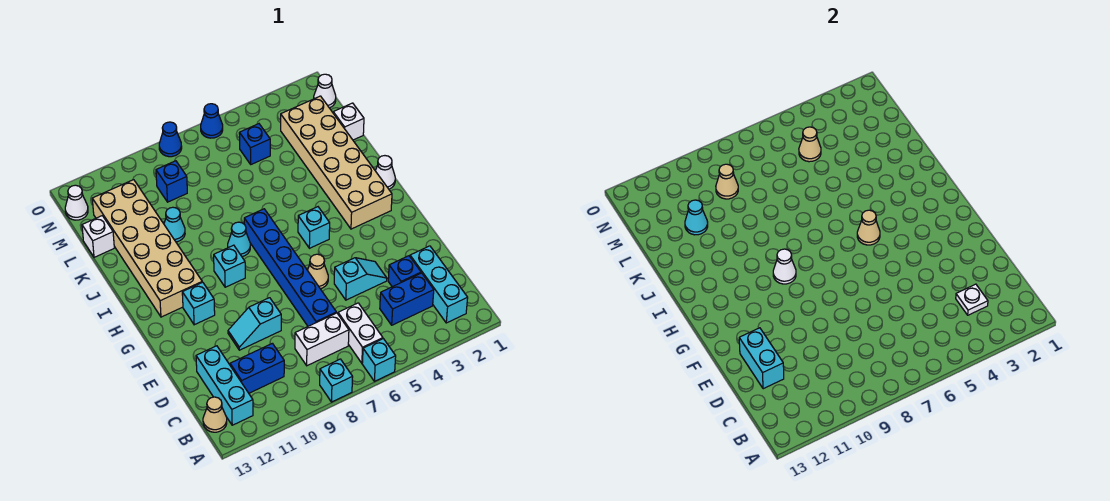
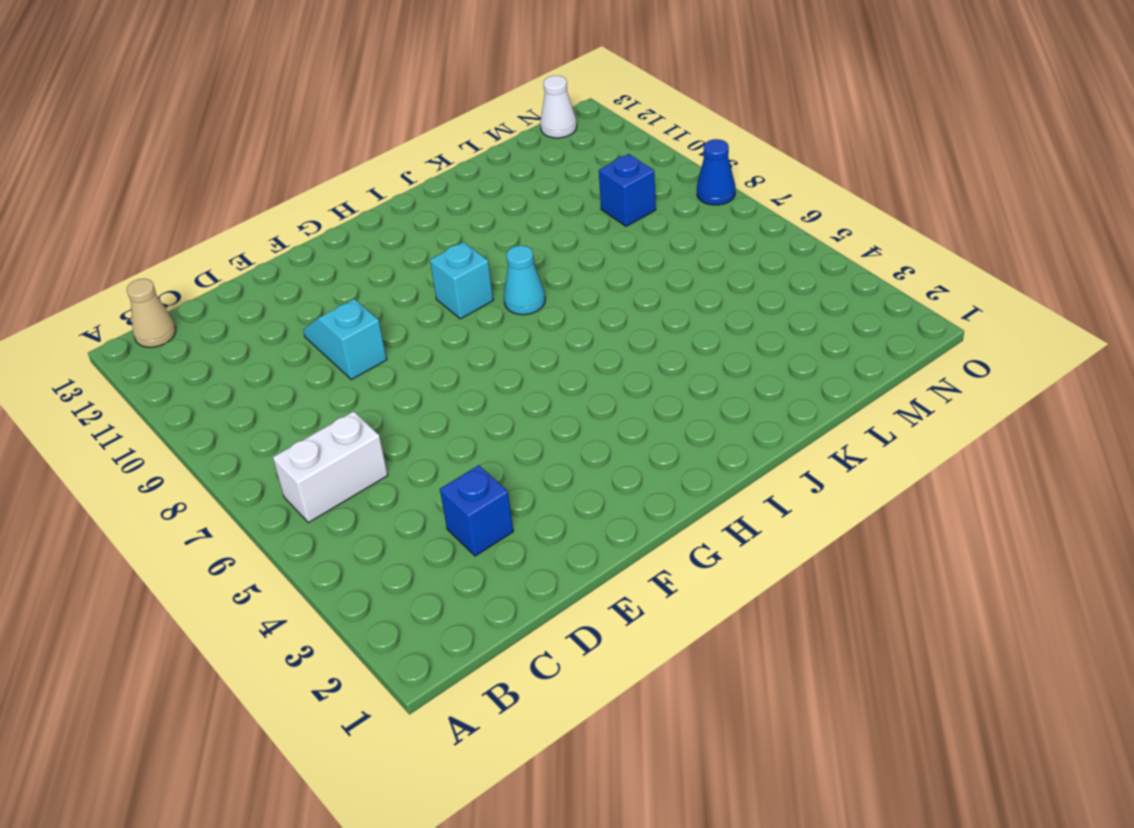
none -> cyan brick A6 level 1
none -> cyan brick A8 level 1
none -> cyan brick B2:D2 level 1
none -> cyan brick B12:D12 level 1

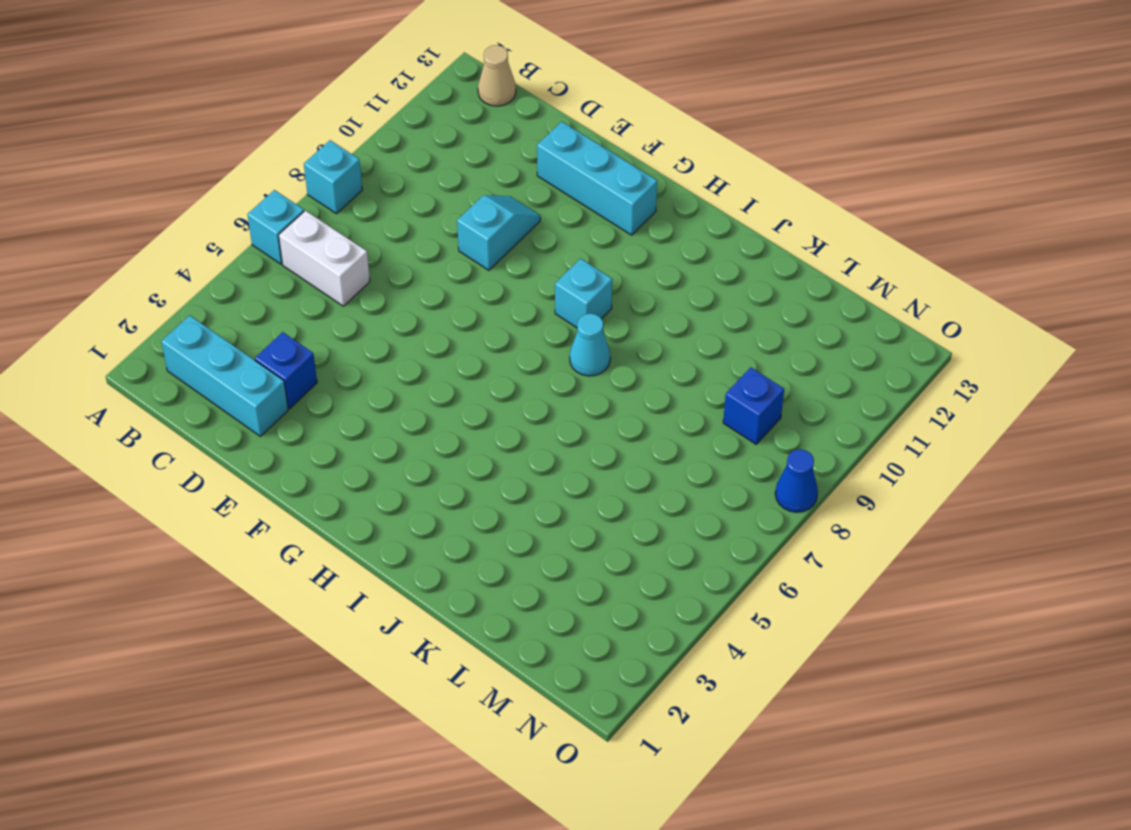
cyan brick E12:G12 level 1 -> cyan brick B12:D12 level 1
none -> blue brick C3:C4 level 1
none -> white brick C7:C8 level 1
none -> blue brick C10:C11 level 1
none -> blue brick D7:I7 level 1

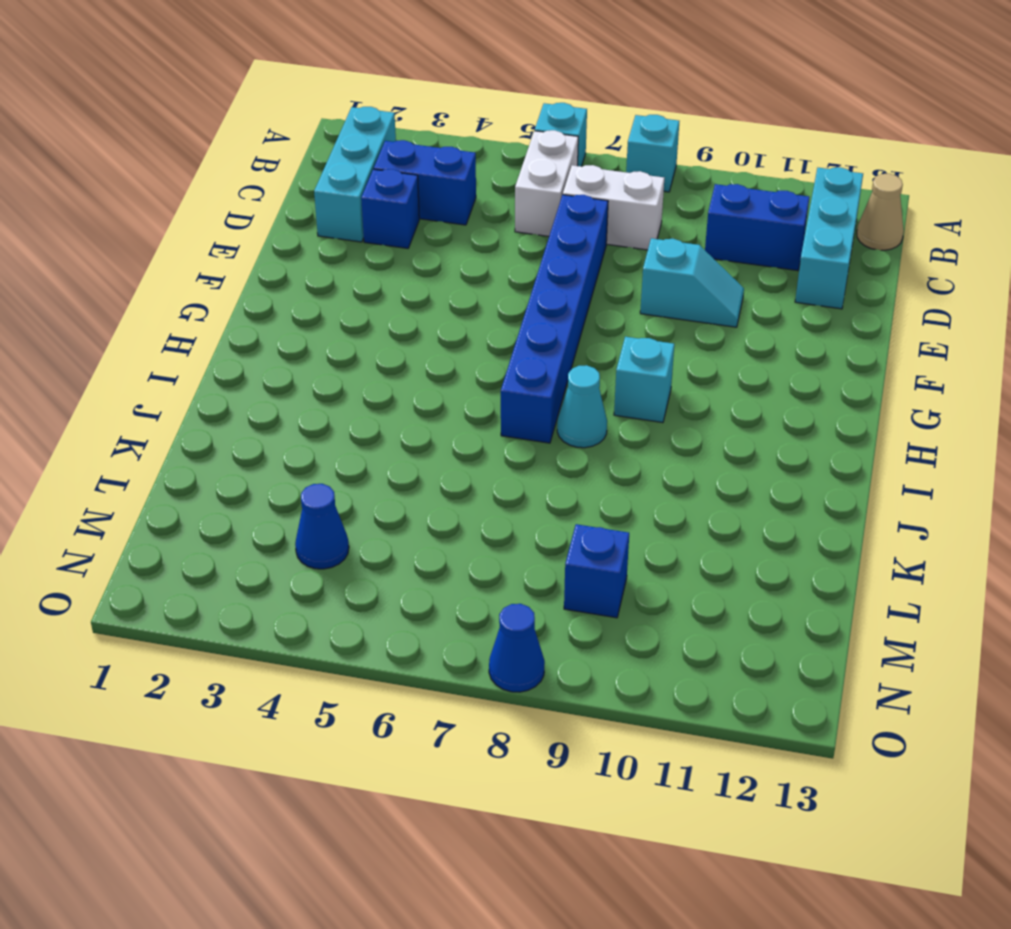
blue cone M4 level 1 -> blue cone O6 level 1
none -> cyan slope E4:E5 level 1 top 5
none -> tan cone F6 level 1
none -> cyan brick G11 level 1
none -> tan brick H2:M3 level 1

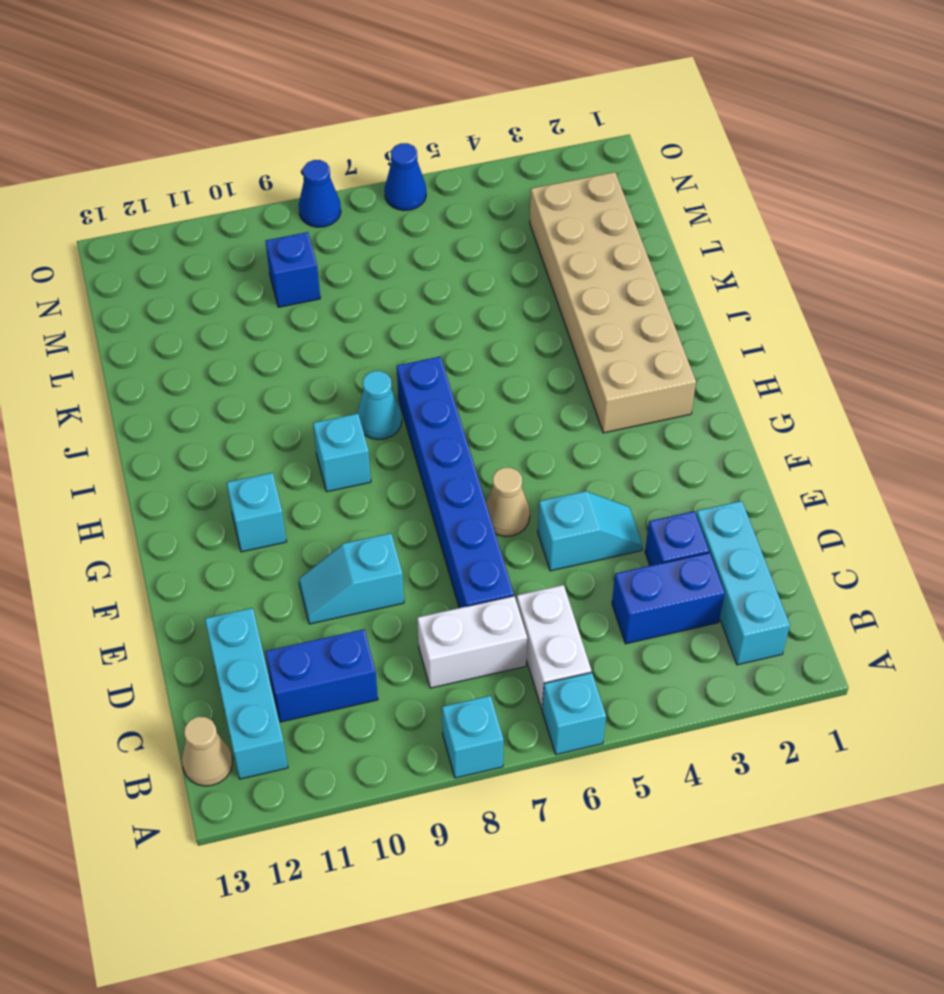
none -> cyan brick H5 level 1
none -> tan brick H11:M12 level 1
none -> white cone I1 level 1
none -> cyan cone K10 level 1

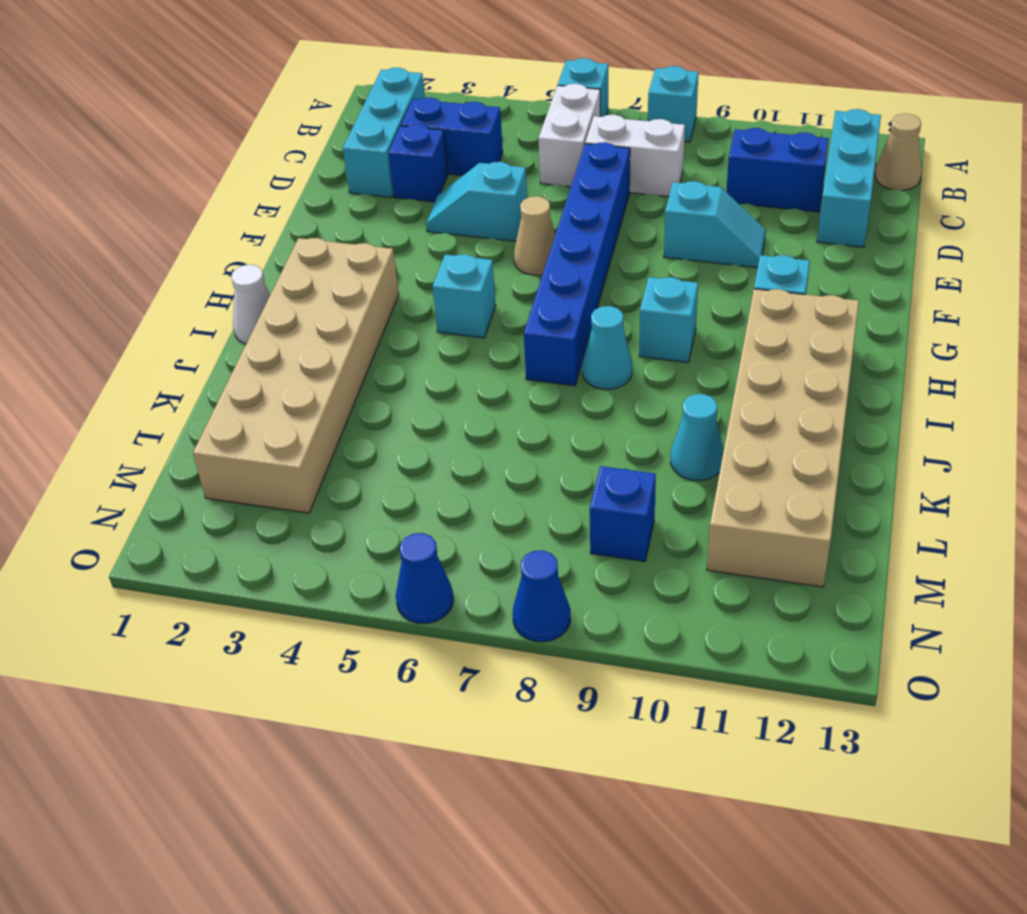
none -> white brick L1 level 1
none -> white brick L13 level 1
none -> blue brick M5 level 1
none -> white cone N1 level 1

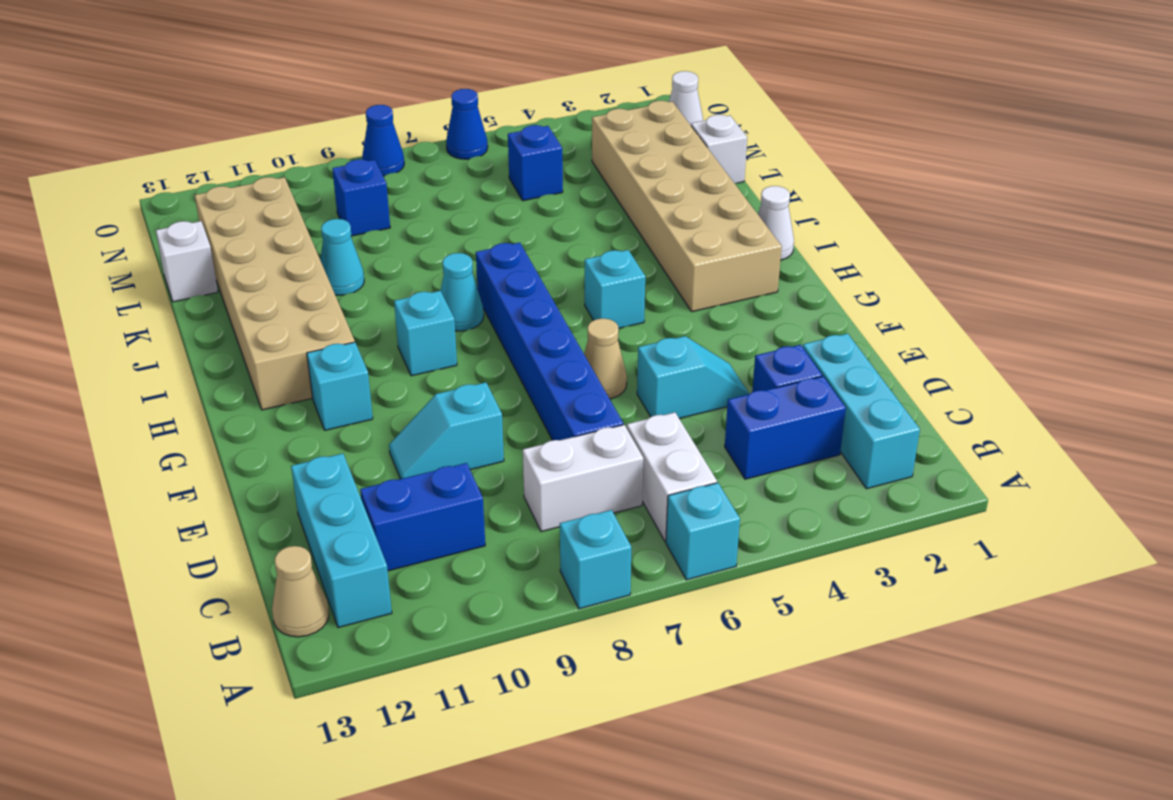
none -> white cone N13 level 1
none -> white plate C3 level 2
none -> cyan brick D12:E12 level 2
none -> tan cone H5 level 2

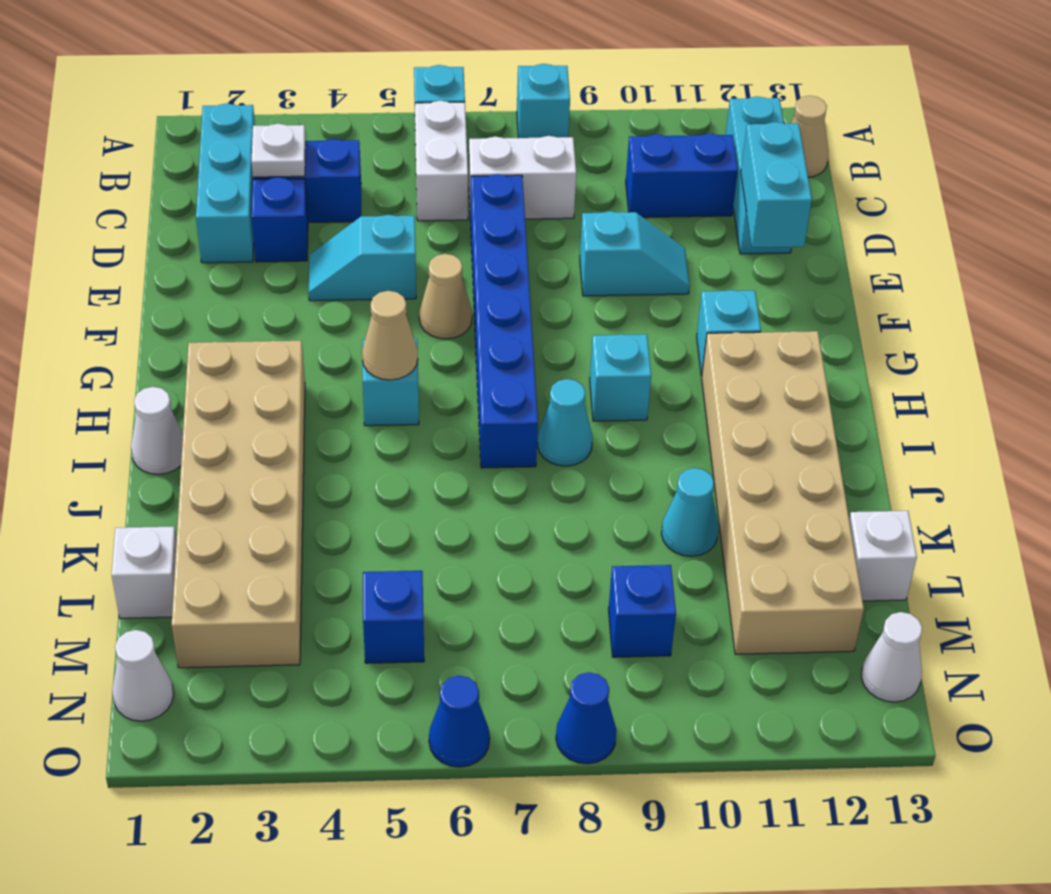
none -> white cone H9 level 2
none -> cyan cone L11 level 2
none -> tan cone M5 level 2
none -> tan cone M9 level 2

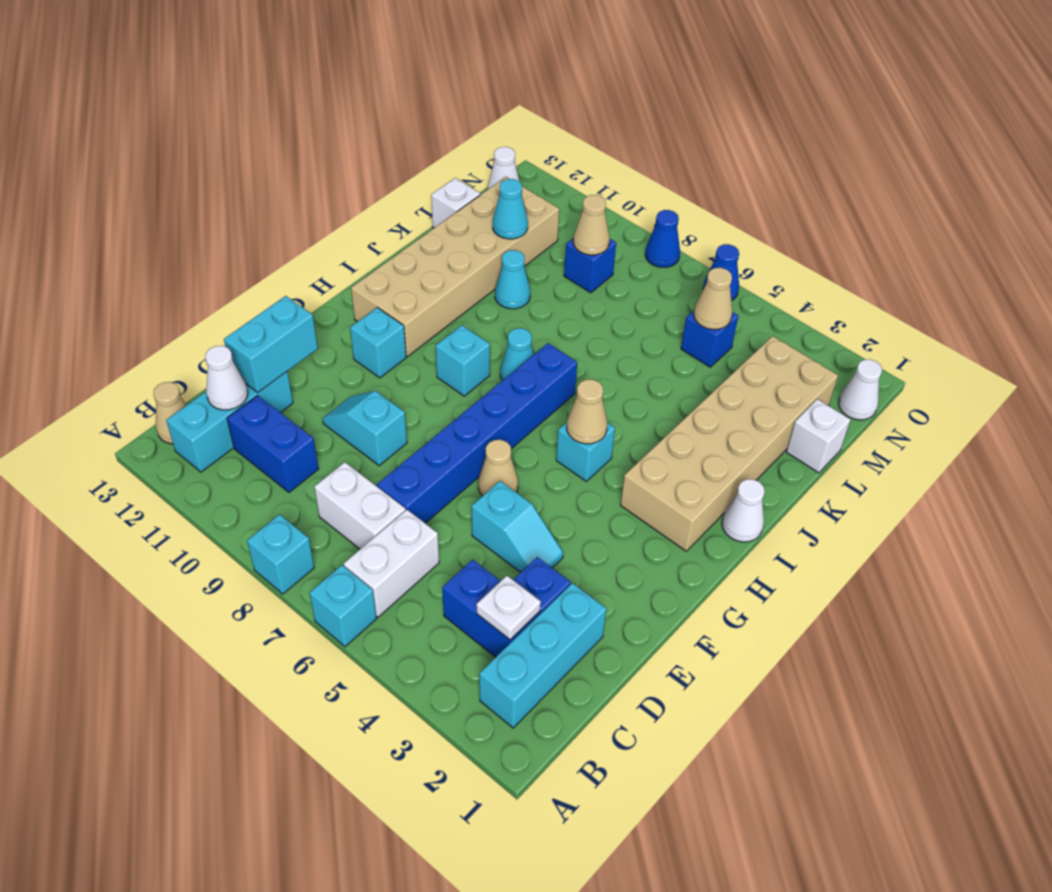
white cone C12 level 2 -> white cone H9 level 2

